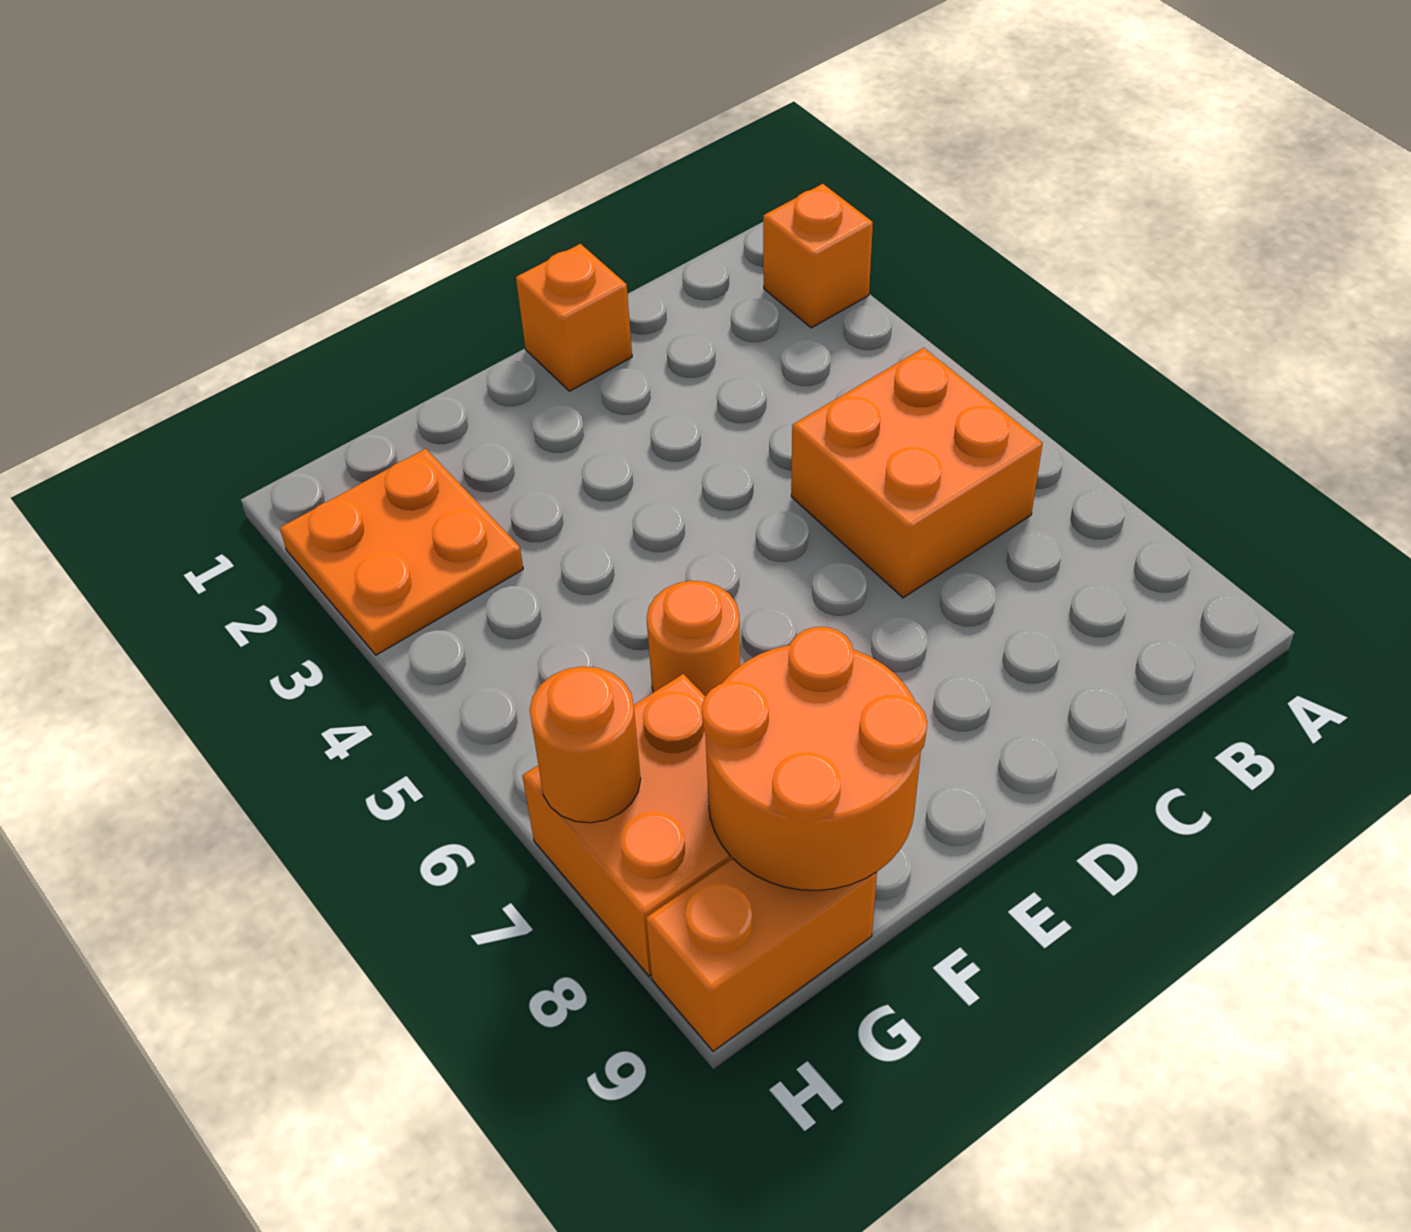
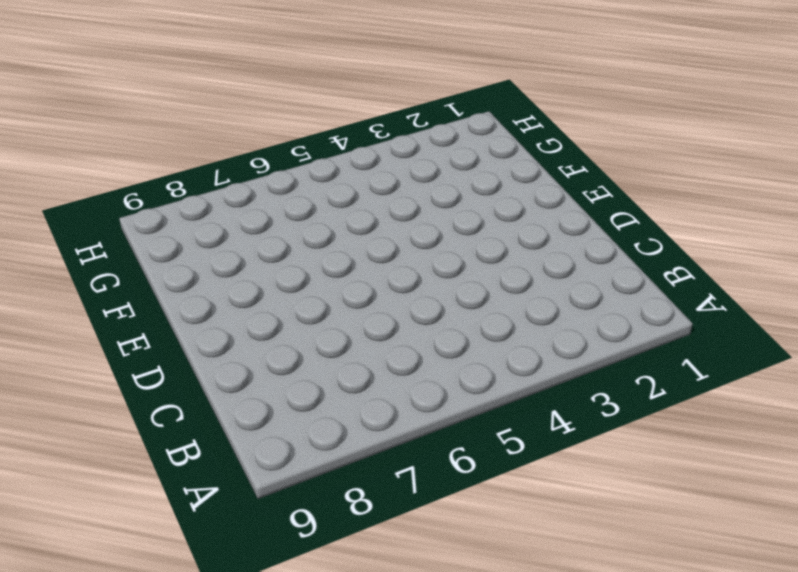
none -> orange brick A2 level 1
none -> orange brick B5:C6 level 1

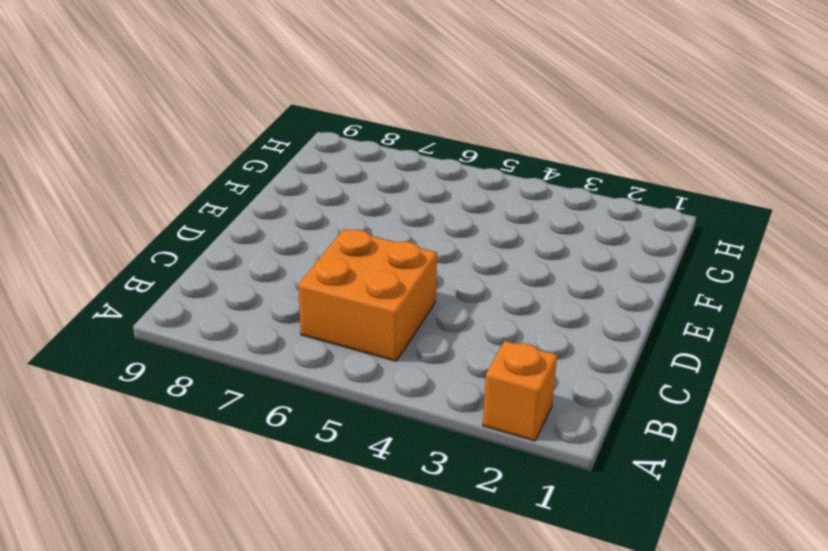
none -> orange brick D1 level 1
none -> orange round brick F6 level 1

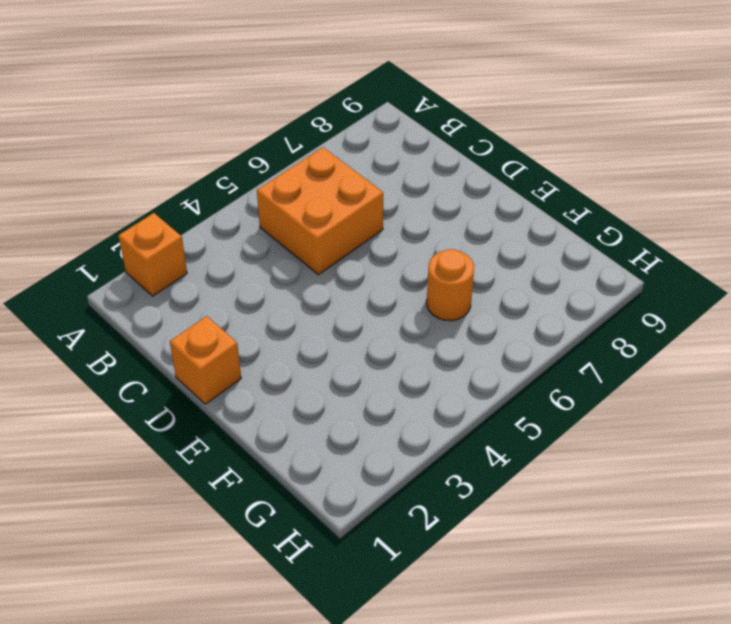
none -> orange plate G2:H3 level 1
none -> orange brick G7:H8 level 1

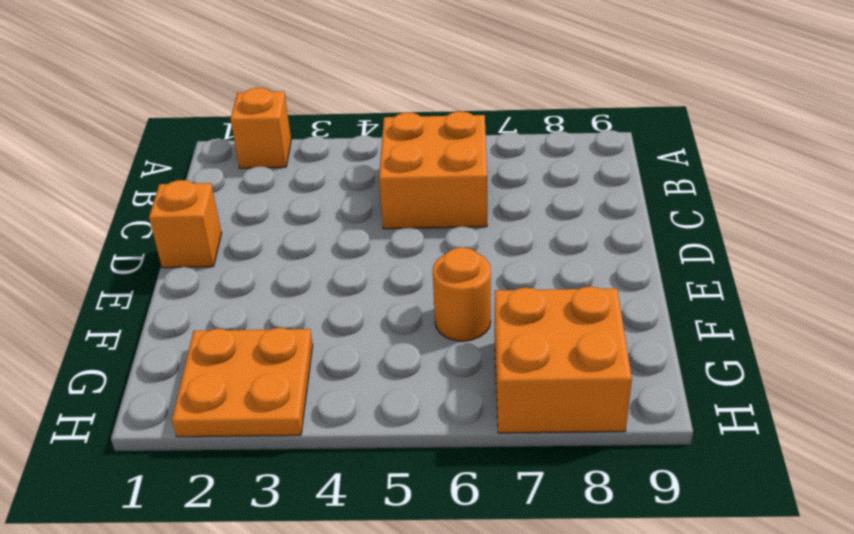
none -> orange brick G9:H9 level 1
none -> orange round brick F8:G9 level 2

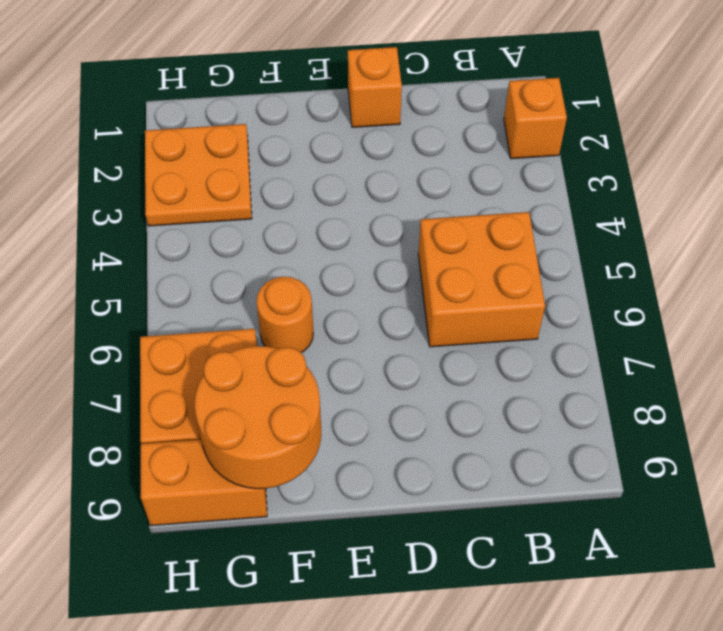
none -> orange round brick H7 level 2

